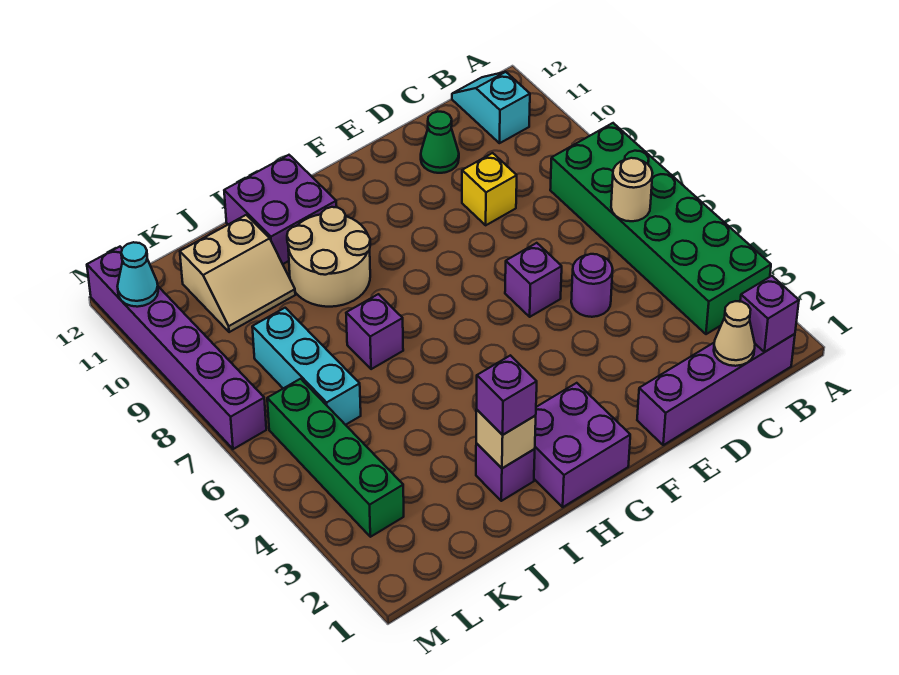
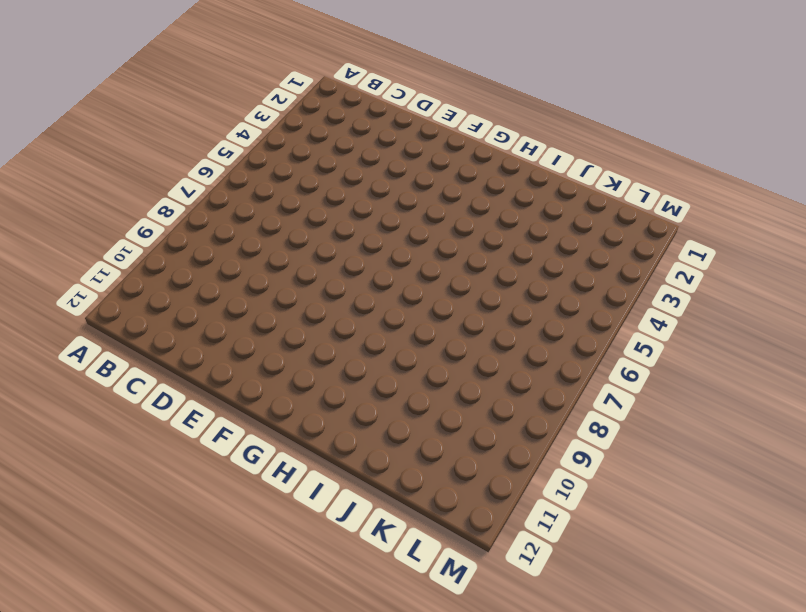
none -> green brick A3:B8 level 1
none -> purple brick B1:E1 level 1
none -> cyan slope B11:B12 level 1 top 11

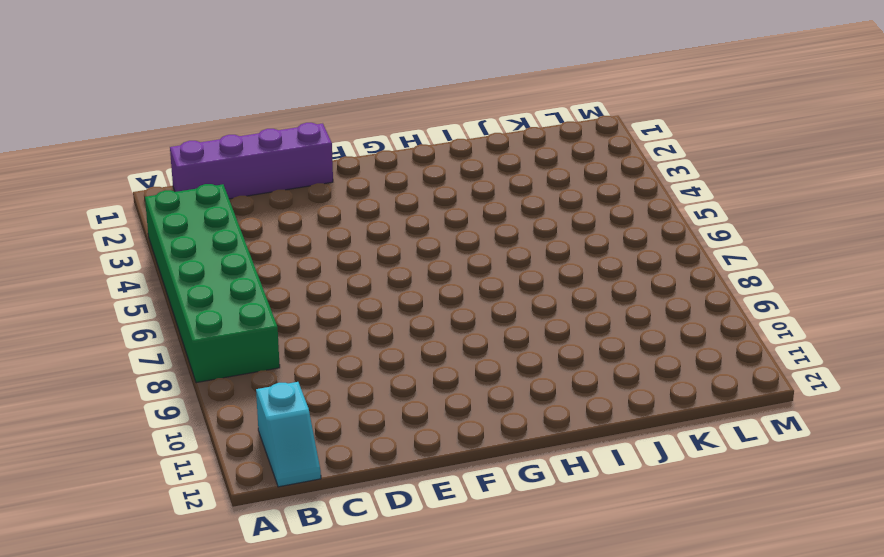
none -> purple round brick D5 level 1
none -> yellow brick D9 level 1
none -> green cone D11 level 1

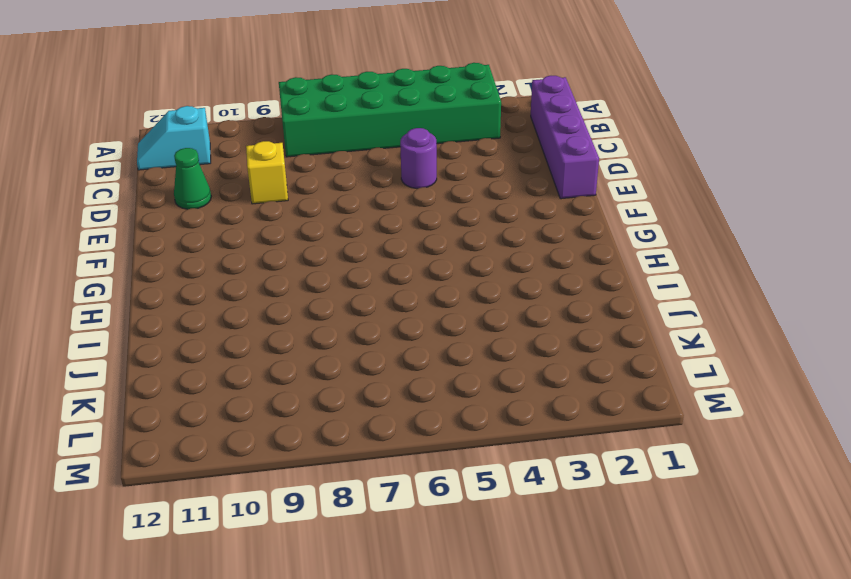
none -> purple brick E6 level 1
none -> purple brick G1:H2 level 1
none -> tan round brick H9:I10 level 1

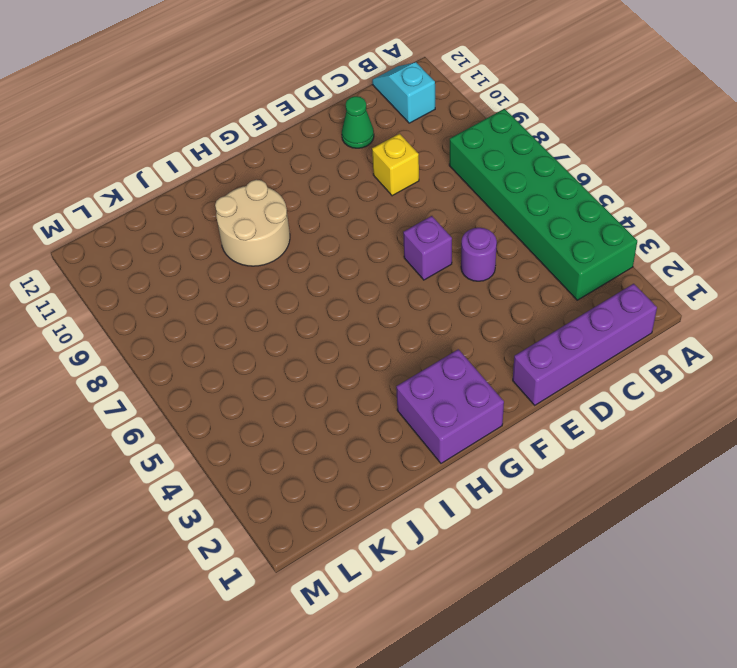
none -> purple brick H11:I12 level 1
none -> purple brick I2 level 1
none -> purple brick I7 level 1

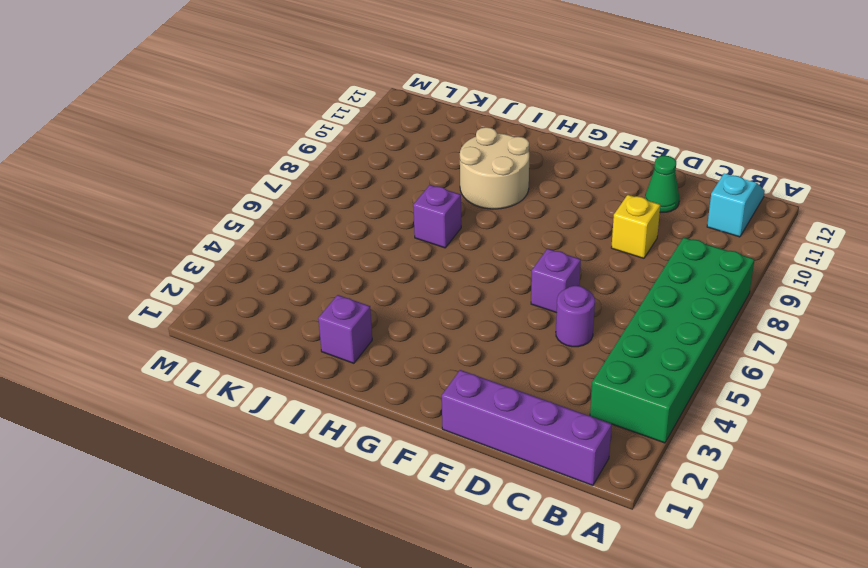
none -> purple brick G1:H2 level 1
none -> purple brick H11:I12 level 1
none -> tan slope J10:K11 level 1 top 11

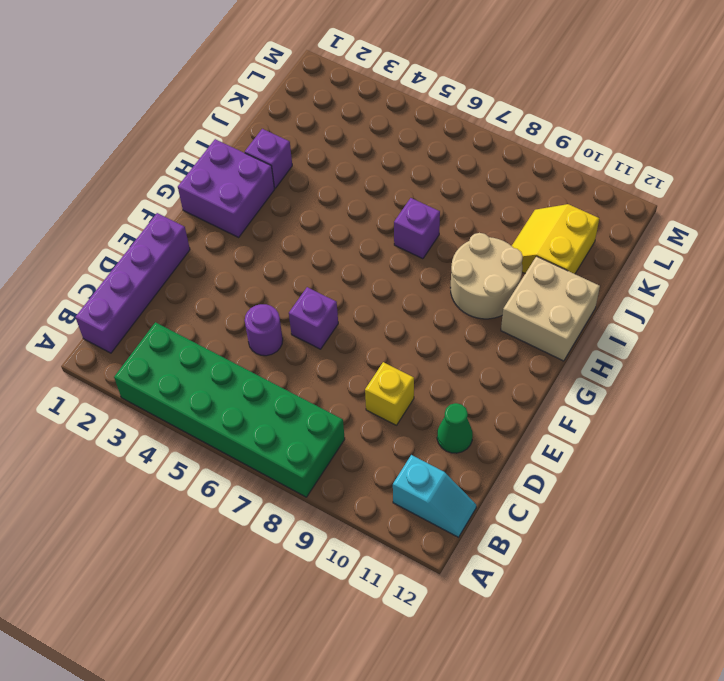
tan brick H11:I12 level 1 -> purple brick H11:I12 level 1
yellow slope J10:K11 level 1 top 11 -> tan slope J10:K11 level 1 top 11
none -> cyan brick K6:K8 level 1
none -> green brick L3:L6 level 1
none -> purple brick M7:M12 level 1

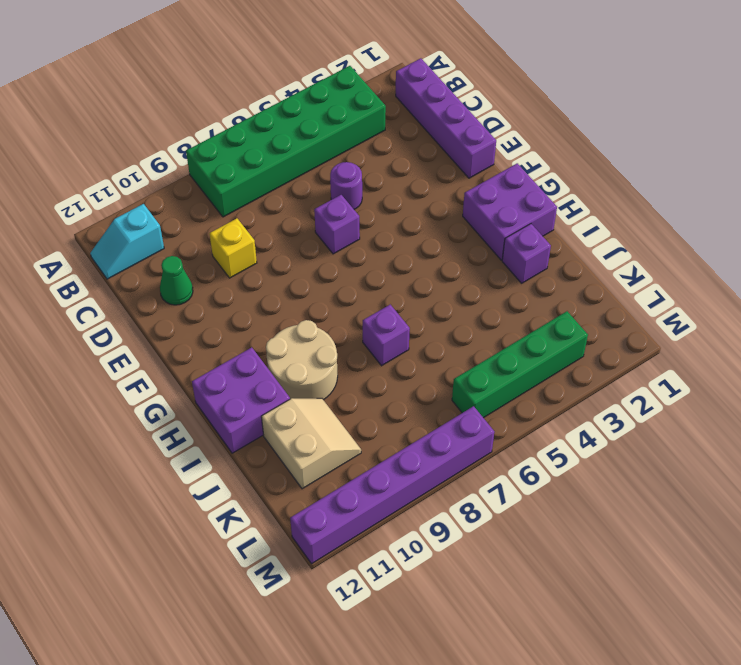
none -> cyan brick K6:K8 level 1
none -> purple brick B1 level 2
none -> tan round brick B6 level 2

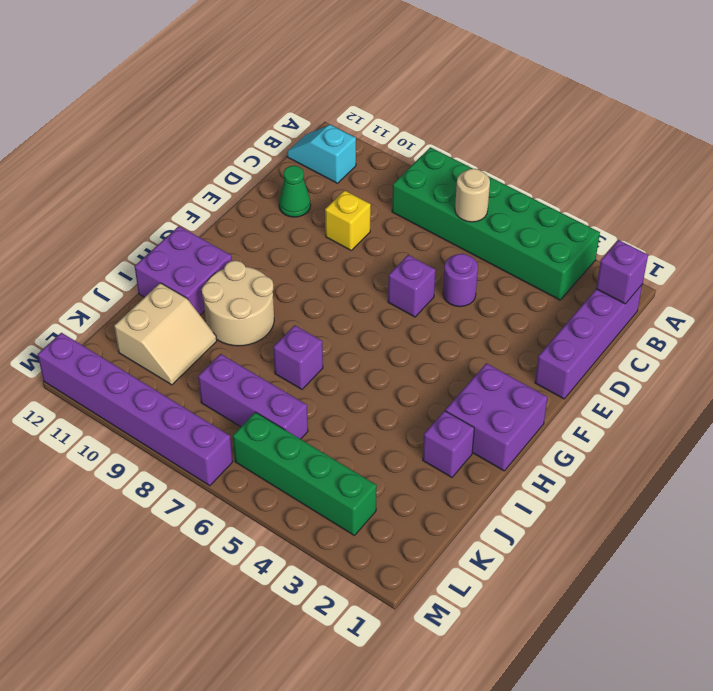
purple brick K6:K8 level 1 -> cyan brick K6:K8 level 1
none -> tan cone C1 level 2
none -> tan brick I2 level 2
none -> cyan cone M11 level 2

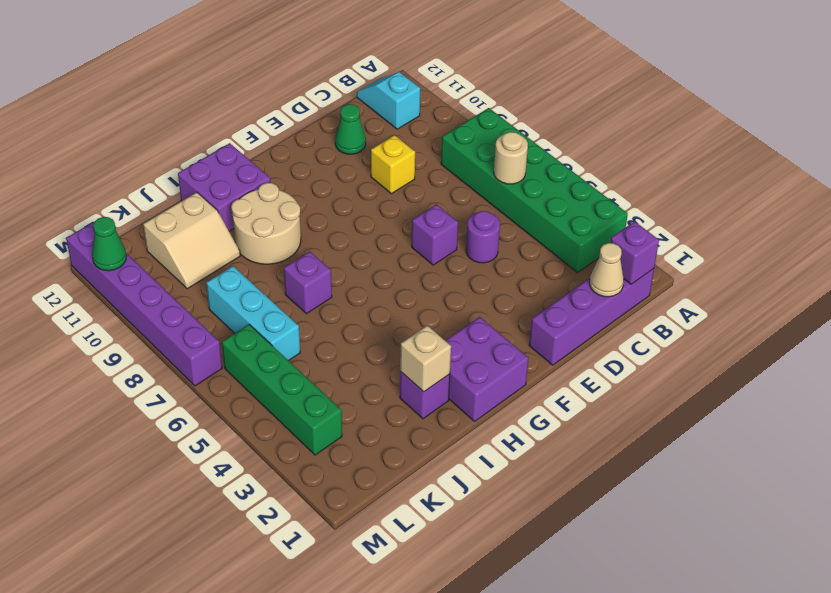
green cone M11 level 2 -> cyan cone M11 level 2
none -> purple brick I2 level 3

